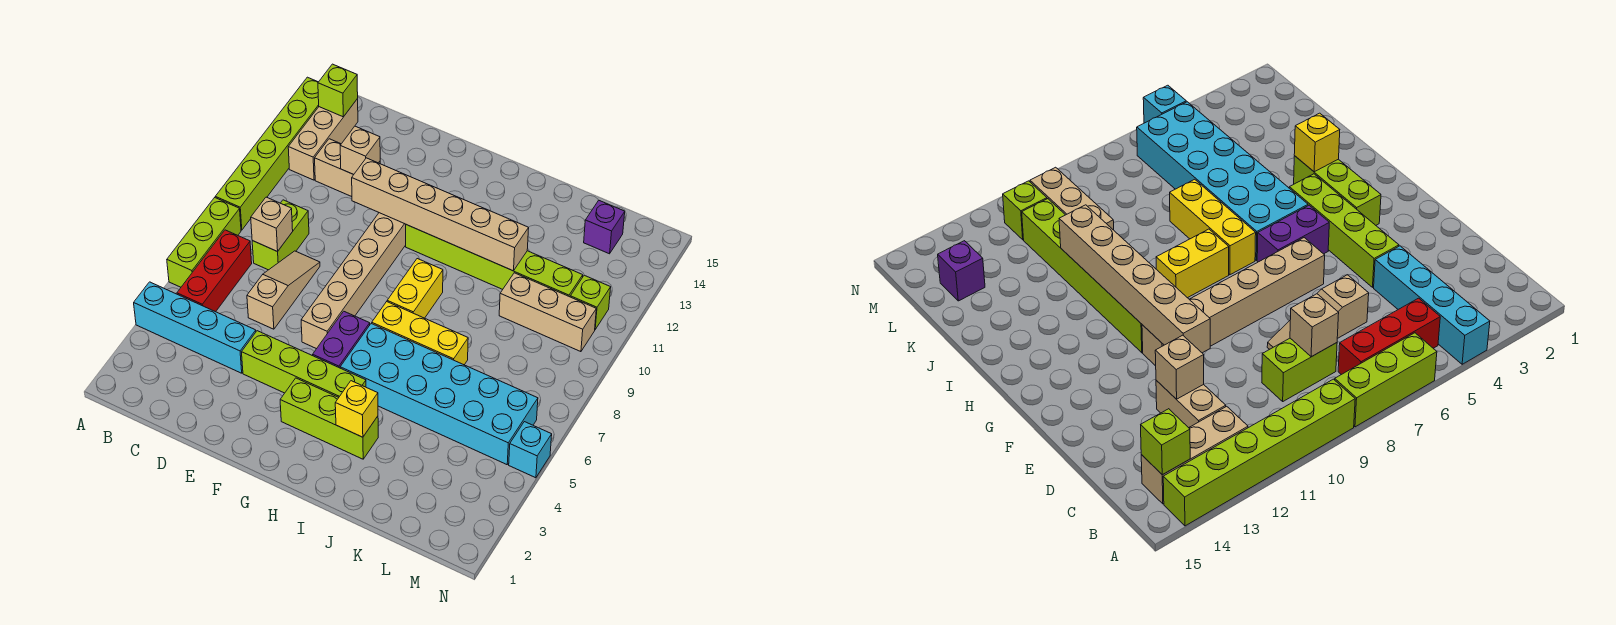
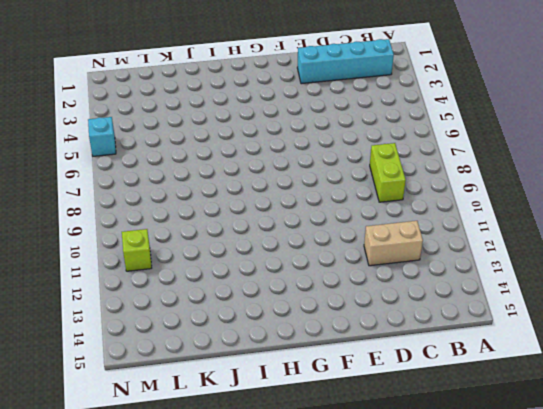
cyan brick B2:E2 level 1 -> cyan brick A4:D4 level 1
none -> lime brick A6:A8 level 1
none -> lime brick A9:A14 level 1
none -> red brick B5:B7 level 1

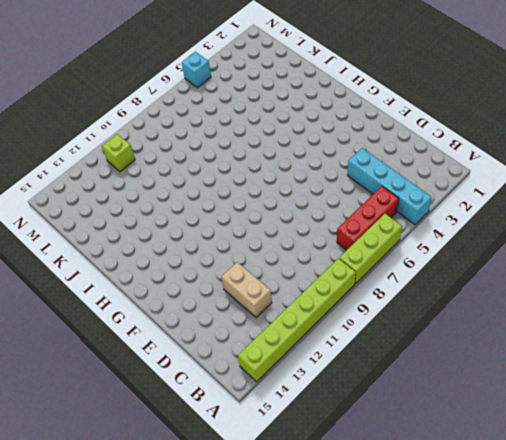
none -> tan brick B12:B14 level 1
none -> lime brick C8:C9 level 1
none -> tan slope D6:D8 level 1 top 6

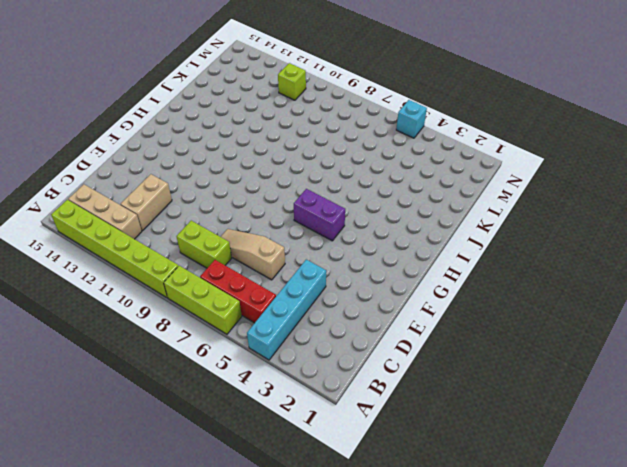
none -> lime brick E4:H4 level 1
none -> tan brick F6:F11 level 1
none -> lime brick G3:I3 level 1

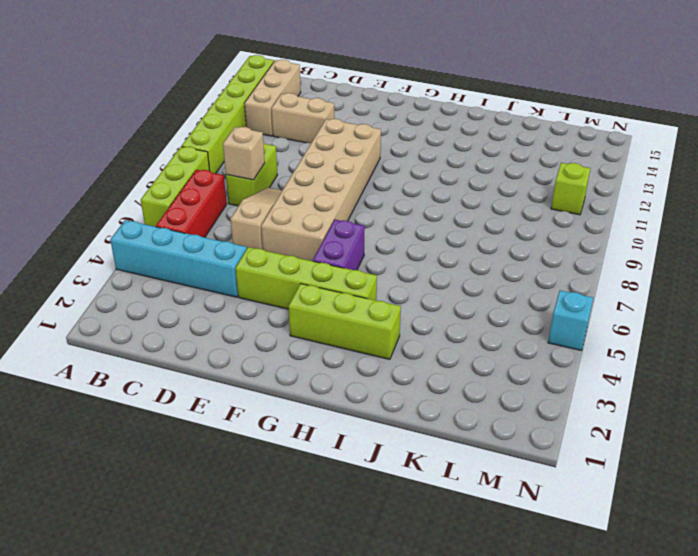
tan brick E6:F11 level 1 -> tan brick F6:F11 level 1
none -> lime brick G11:L11 level 1
none -> cyan brick H5:M6 level 1
none -> yellow brick H7:J7 level 1

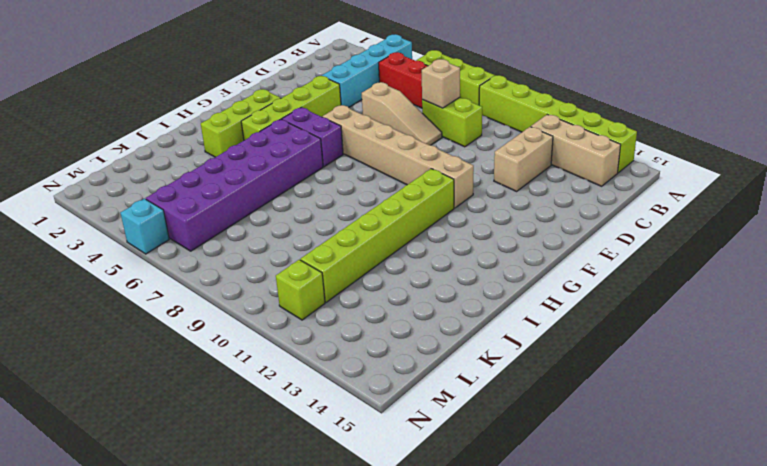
purple brick H5:M6 level 1 -> cyan brick H5:M6 level 1
none -> yellow brick H7:J7 level 1
none -> yellow brick H8:H9 level 1
none -> tan brick K10:M10 level 1

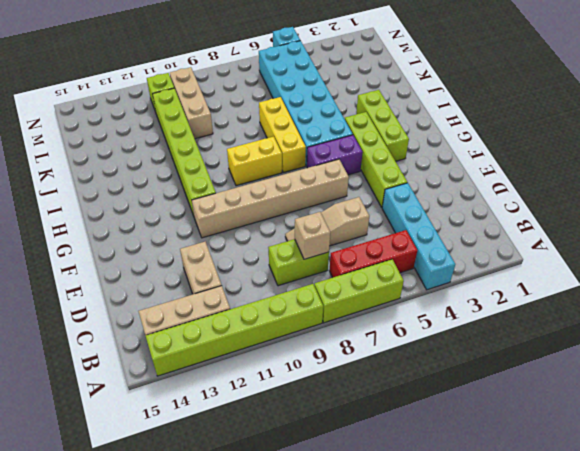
none -> purple brick L14 level 1
none -> lime brick B14 level 2
none -> tan brick D12 level 2

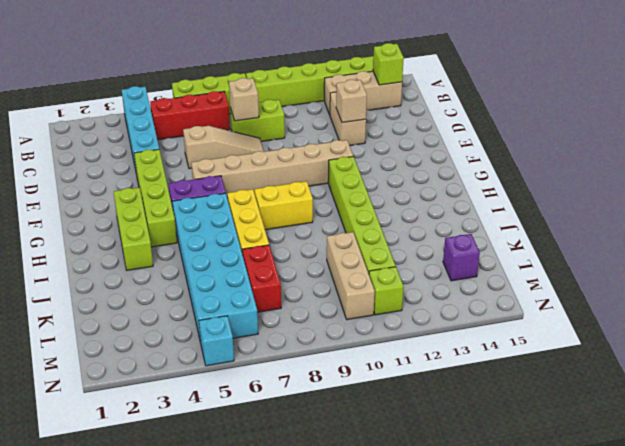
red brick K7:L7 level 1 -> none
none -> tan brick E11:J11 level 2
none -> yellow brick I3 level 2

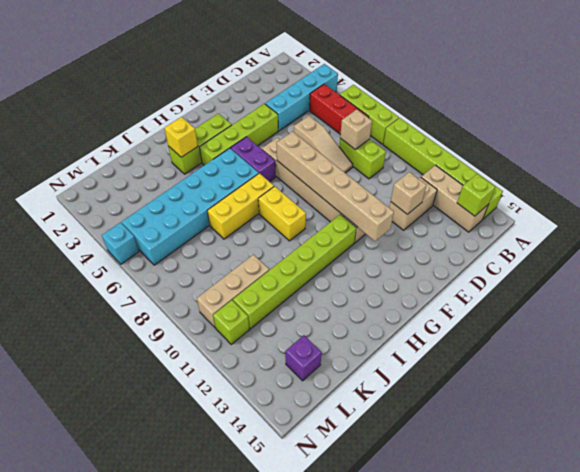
tan brick F7:F12 level 2 -> tan brick E11:J11 level 2

